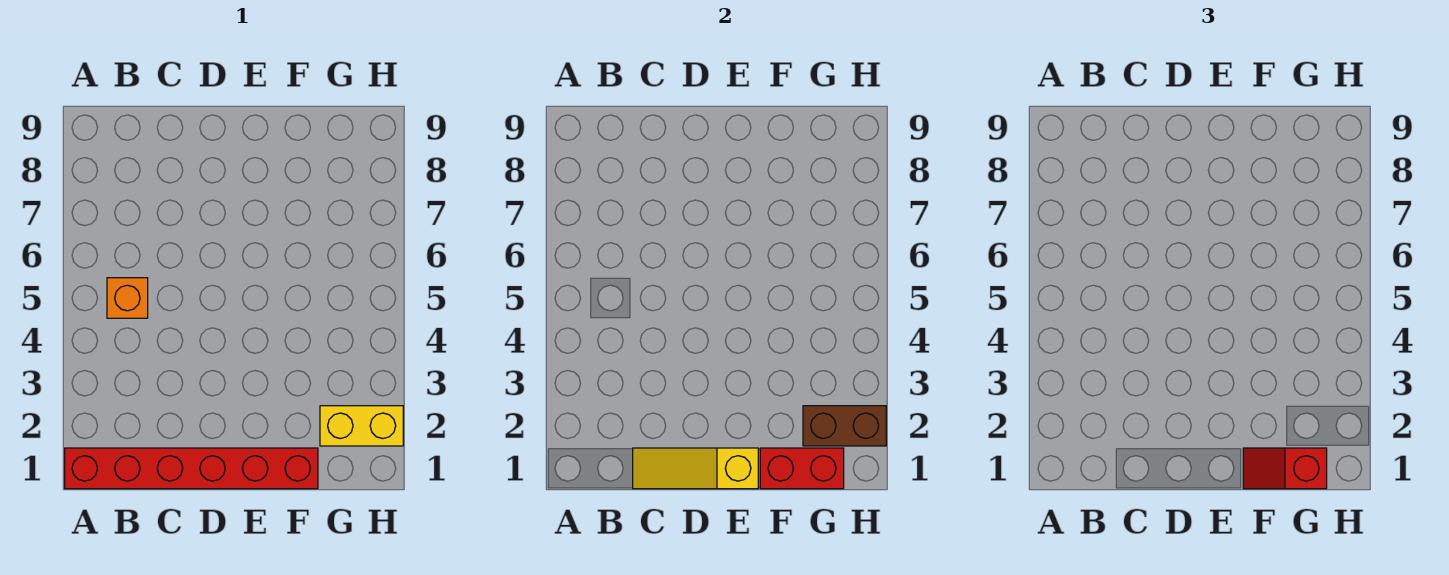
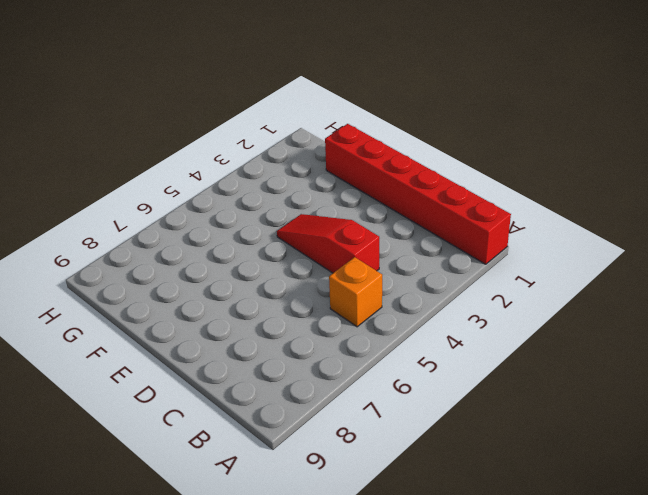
red slope C4:E4 level 1 top C -> none
none -> yellow brick G2:H2 level 1
none -> yellow slope C1:E1 level 2 top E

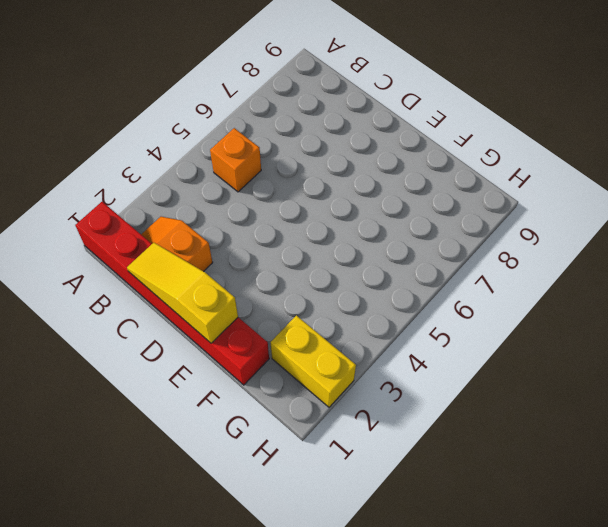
orange slope B2:C2 level 1 top C -> none
none -> red brick F1:G1 level 2
none -> brown brick G2:H2 level 2

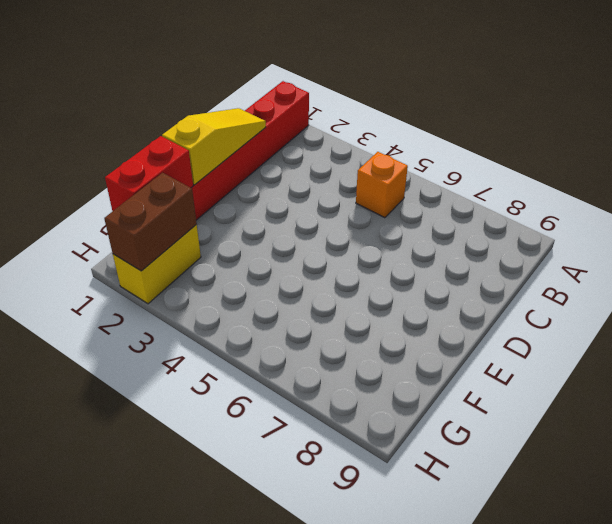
none -> red slope F1:G1 level 3 top G

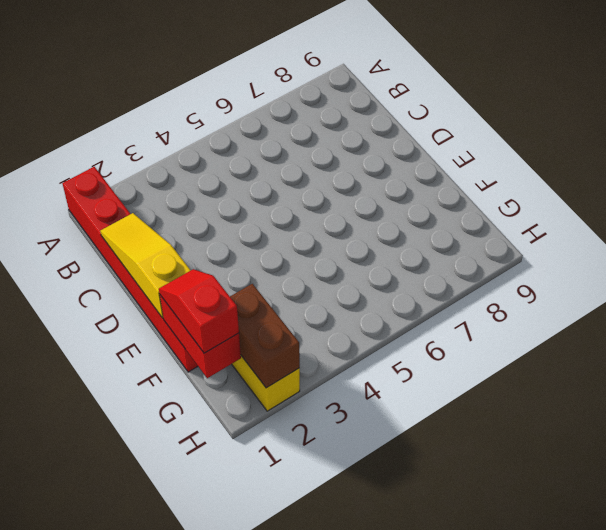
none -> orange brick B5 level 1

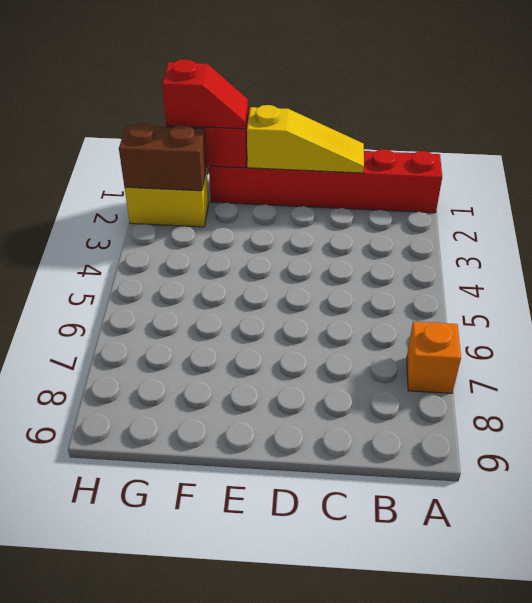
orange brick A7 level 1 -> orange brick B5 level 1

